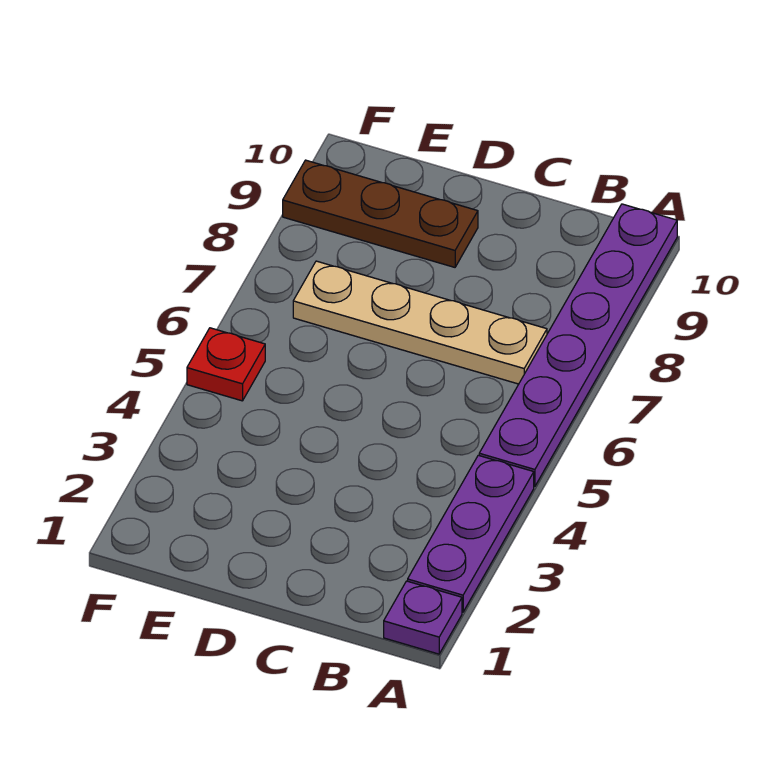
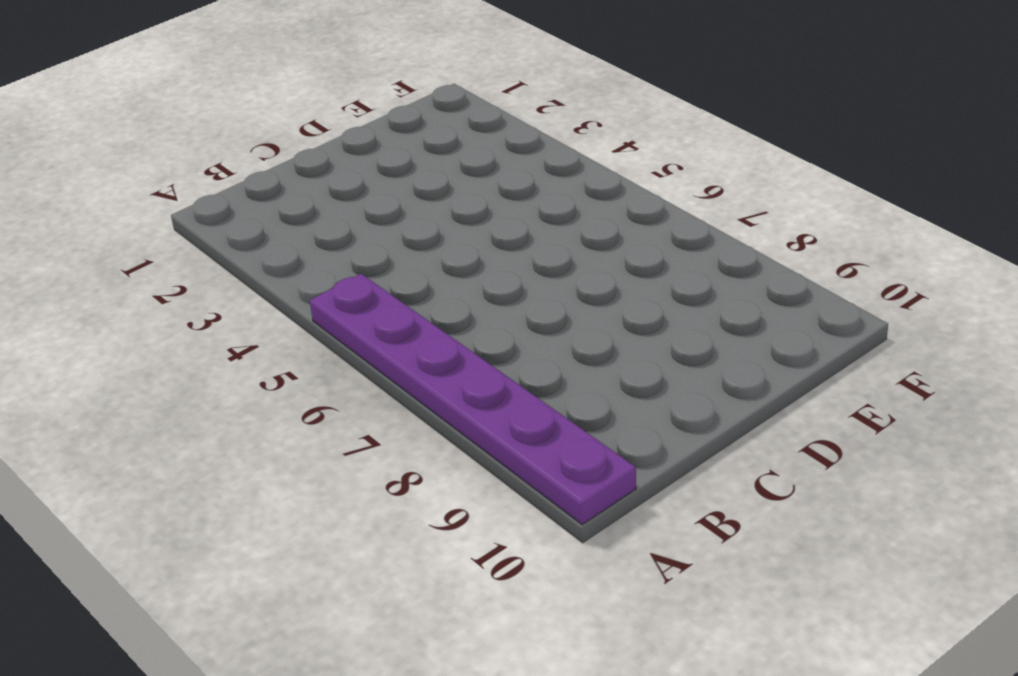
none -> purple plate A1 level 1
none -> purple plate A2:A4 level 1

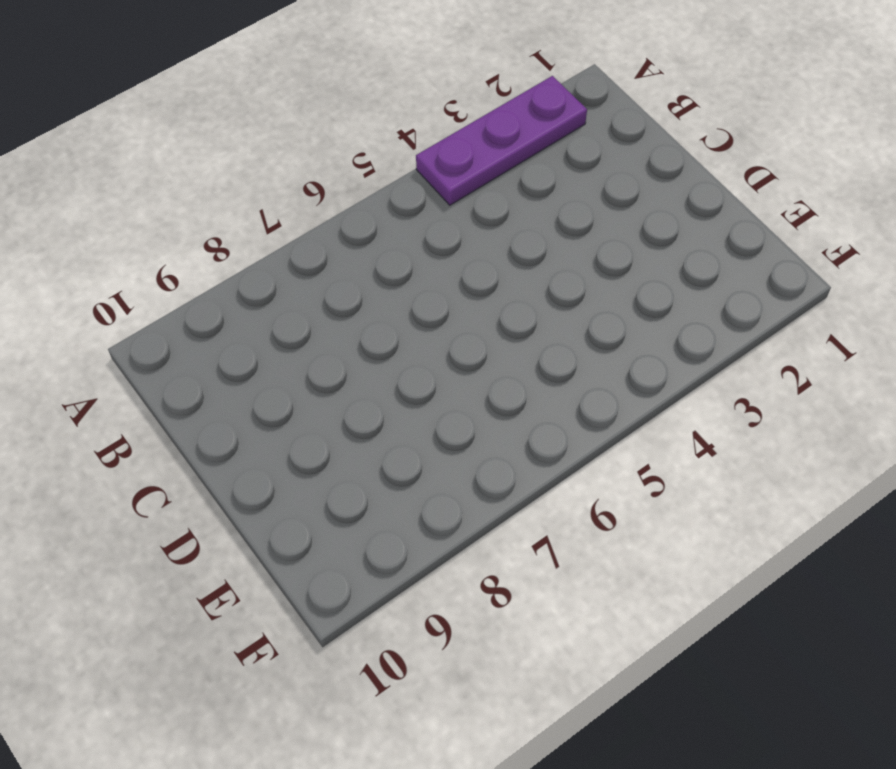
none -> purple plate A1 level 1
none -> purple plate A5:A10 level 1

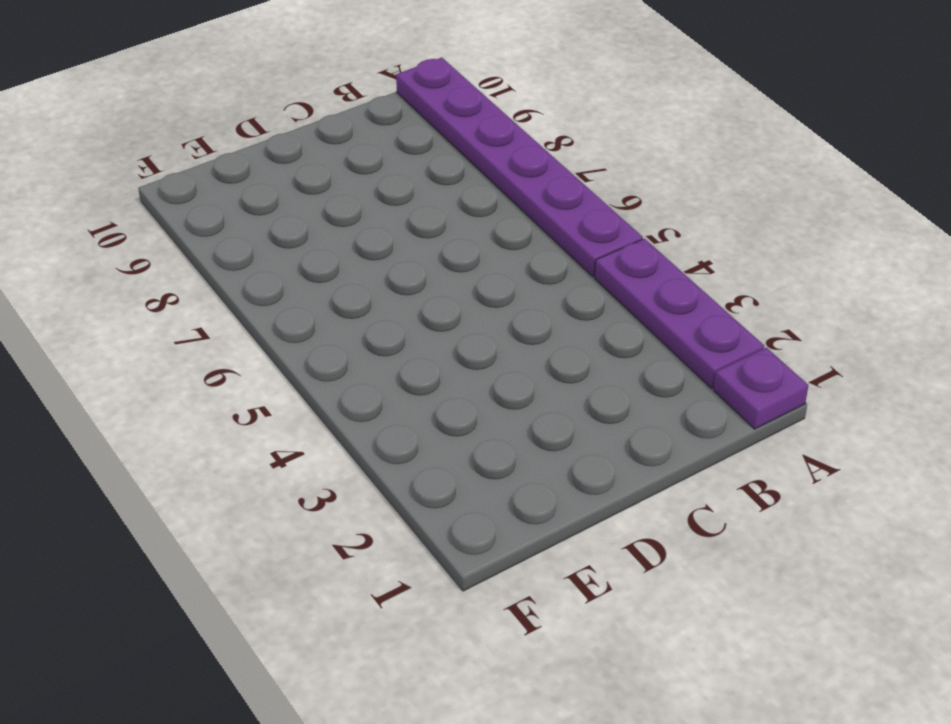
none -> tan plate B7:E7 level 1
none -> brown plate D9:F9 level 1

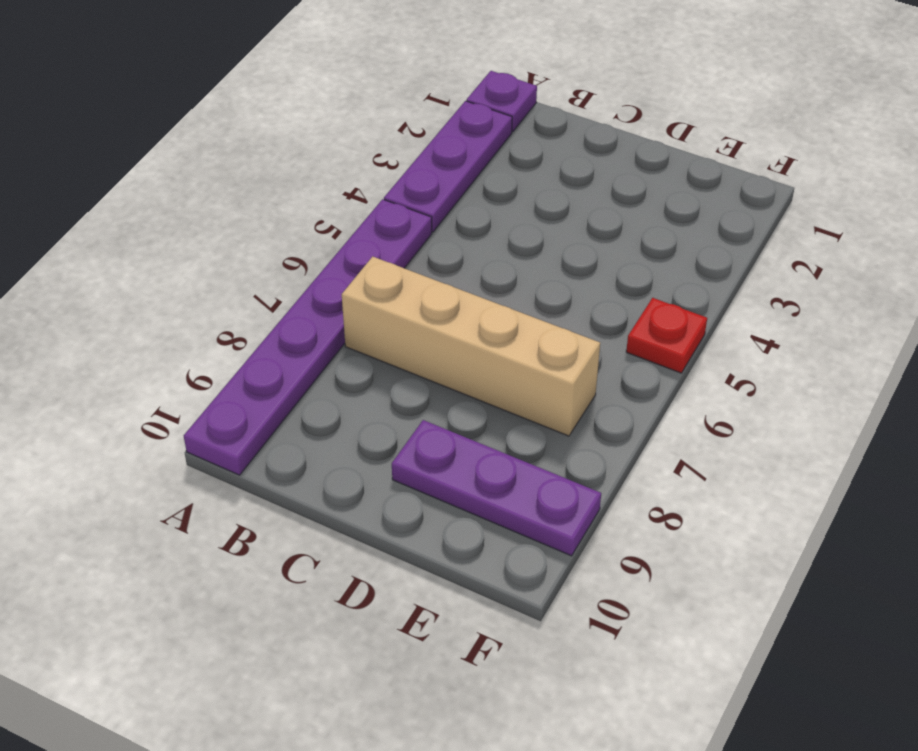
tan brick B7:E7 level 1 -> tan plate B7:E7 level 1
purple plate D9:F9 level 1 -> brown plate D9:F9 level 1

